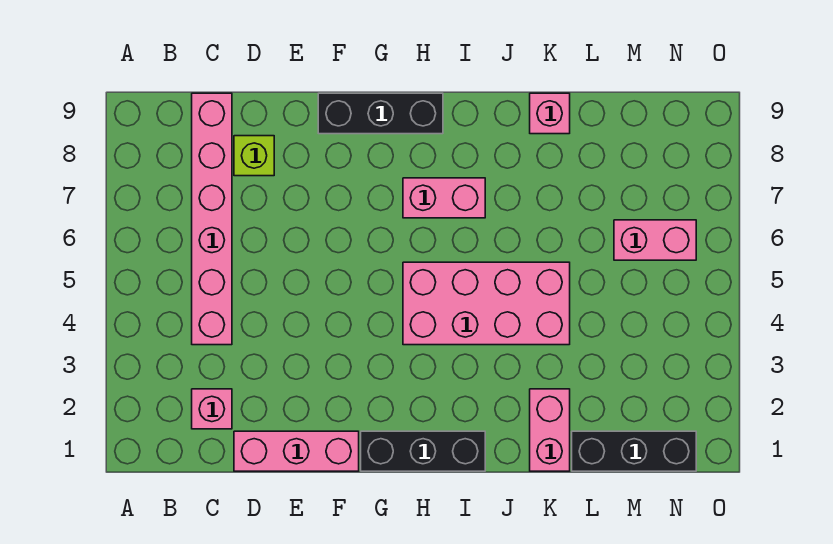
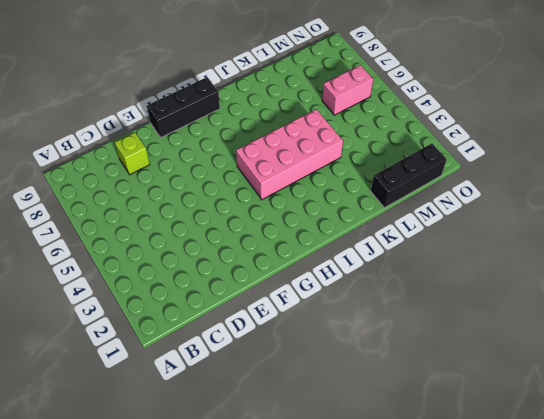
none -> pink brick C2 level 1
none -> pink brick C4:C9 level 1
none -> pink brick D1:F1 level 1

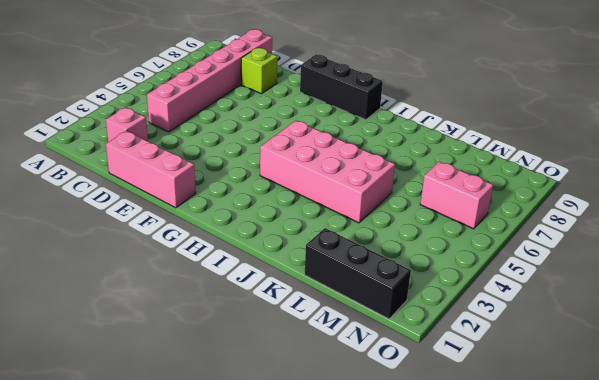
none -> black brick G1:I1 level 1
none -> pink brick H7:I7 level 1
none -> pink brick K1:K2 level 1

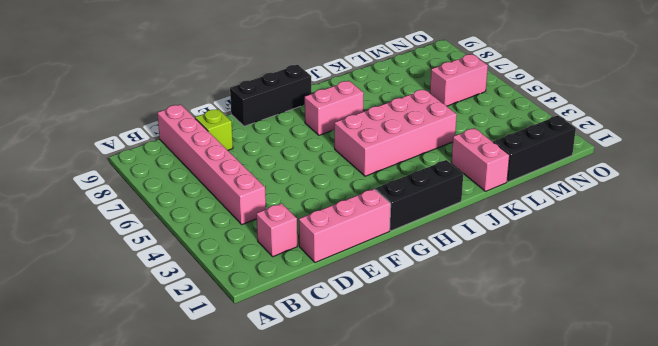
none -> pink brick K9 level 1

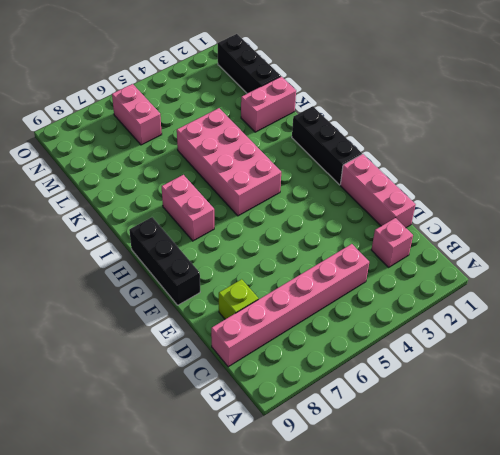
none -> pink brick K9 level 1

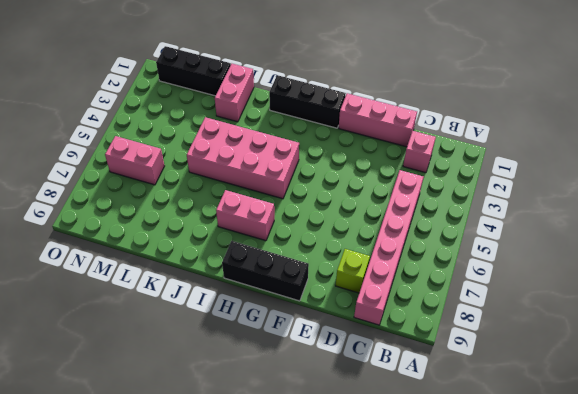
none -> pink brick K9 level 1

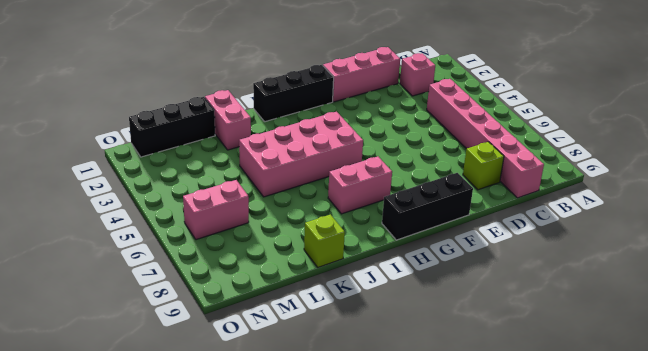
lime brick K9 level 1 -> pink brick K9 level 1

